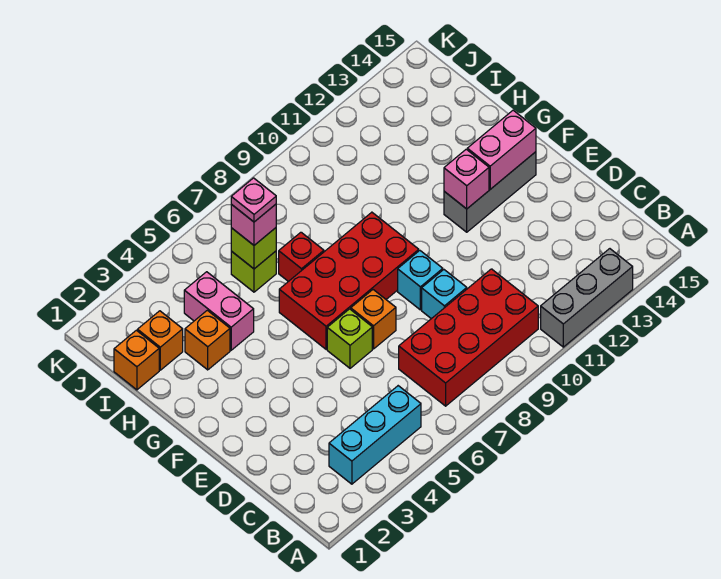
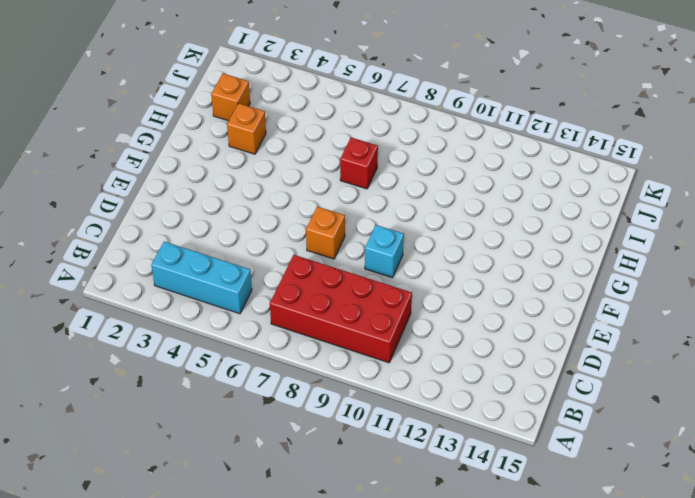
none -> grey brick A11:A13 level 1
none -> cyan brick D9 level 1
none -> lime brick E6 level 1

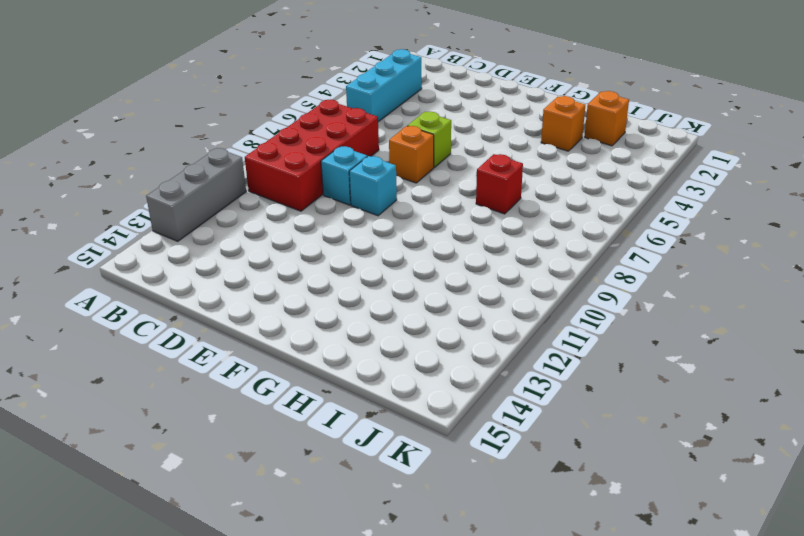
none -> red brick F6:G9 level 1
none -> grey brick F12:F14 level 1
none -> pink brick H4:I4 level 1

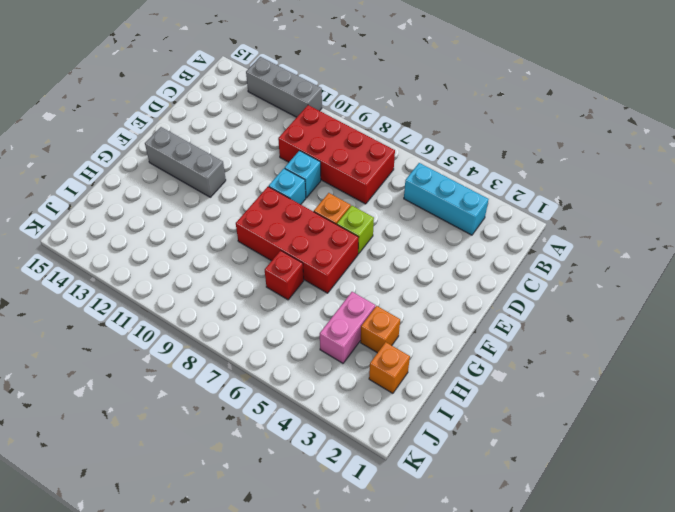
none -> orange brick I1 level 1
none -> lime brick I6 level 1
none -> pink brick F12 level 2

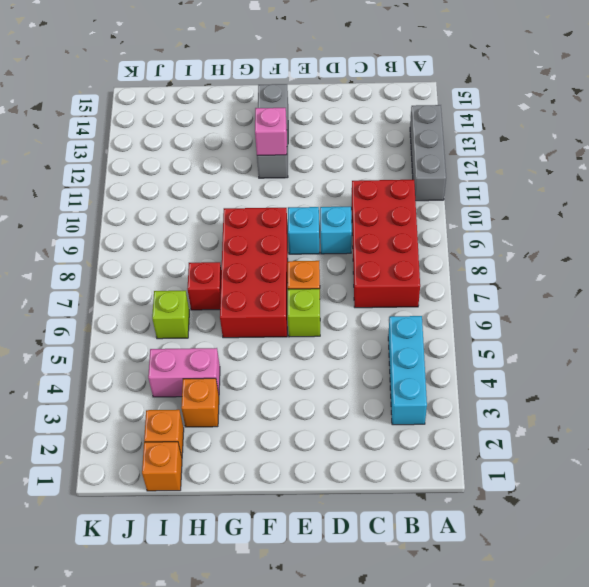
none -> pink brick F13:F14 level 2
none -> lime brick I6 level 2
none -> pink brick I6 level 3

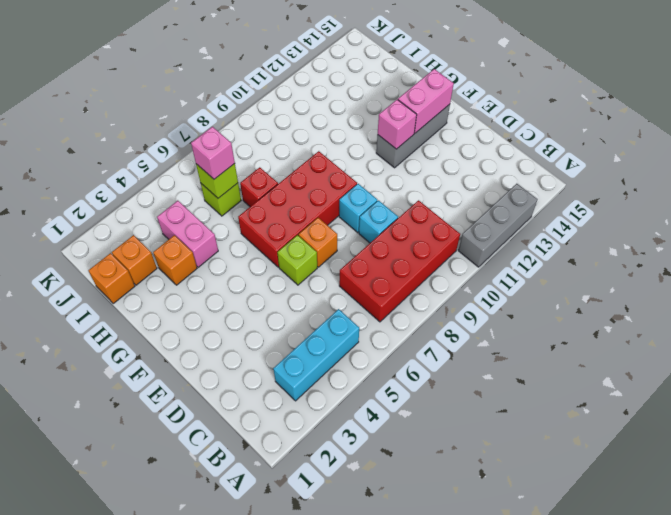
none -> pink plate I6 level 4

